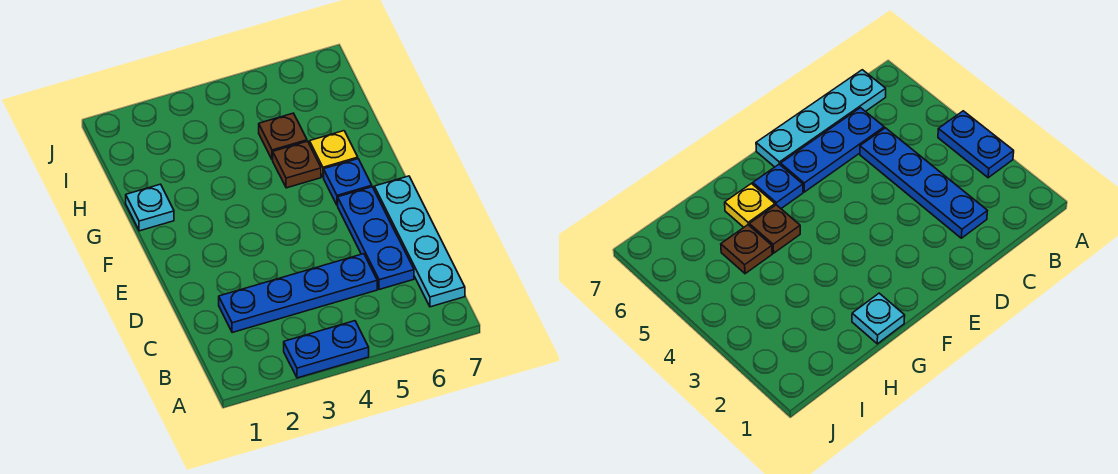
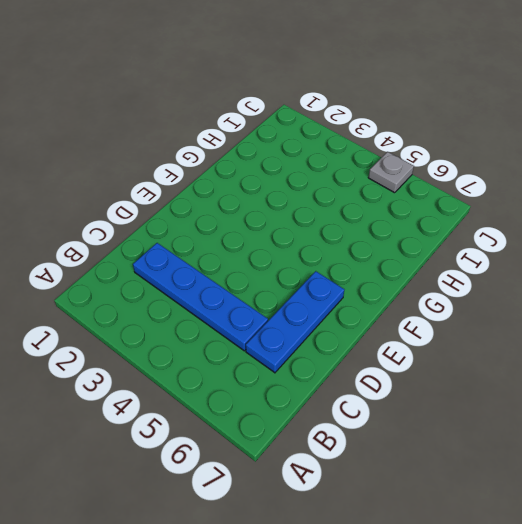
grey plate J5 level 1 -> none
none -> blue plate A3:A4 level 1
none -> cyan plate B7:E7 level 1

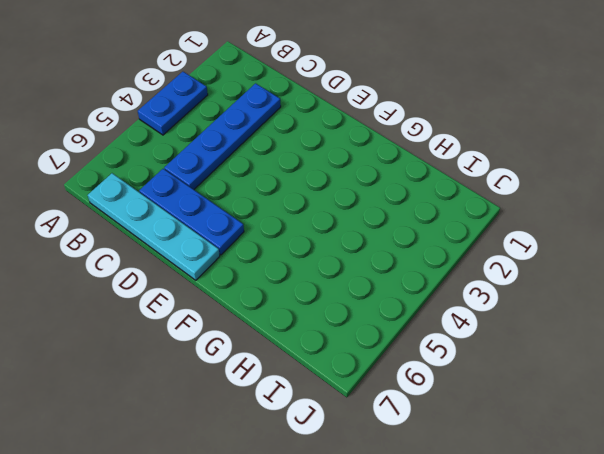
none -> blue plate F6 level 1
none -> cyan plate G1 level 1

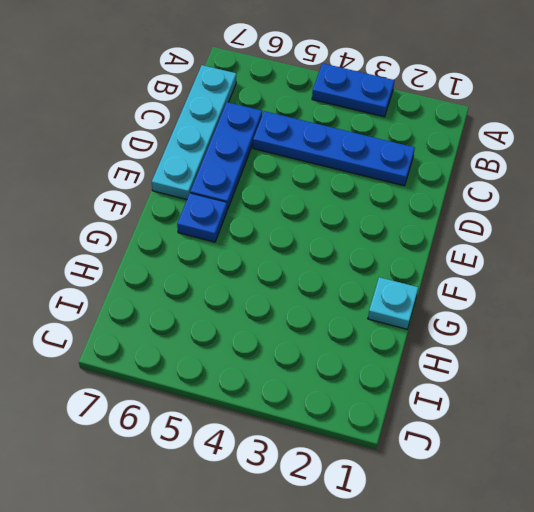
none -> brown plate G5 level 1
none -> yellow plate G6 level 1

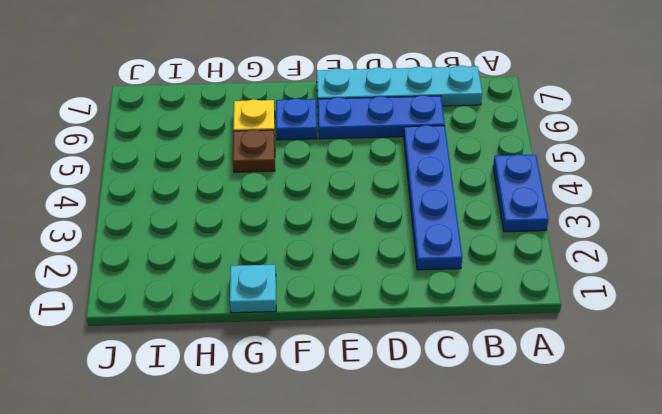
none -> brown plate H5 level 1

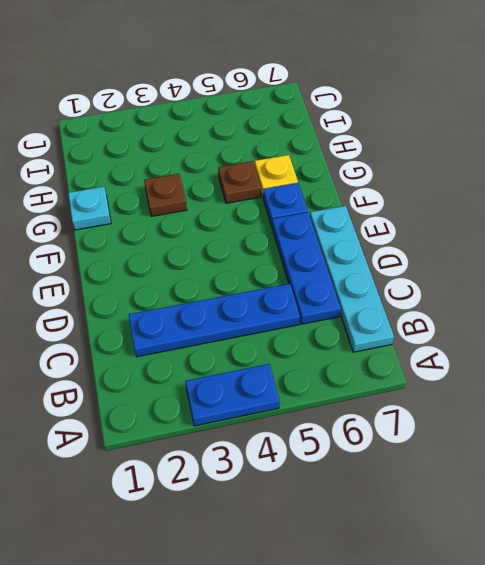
brown plate G3 level 1 -> brown plate H5 level 1

